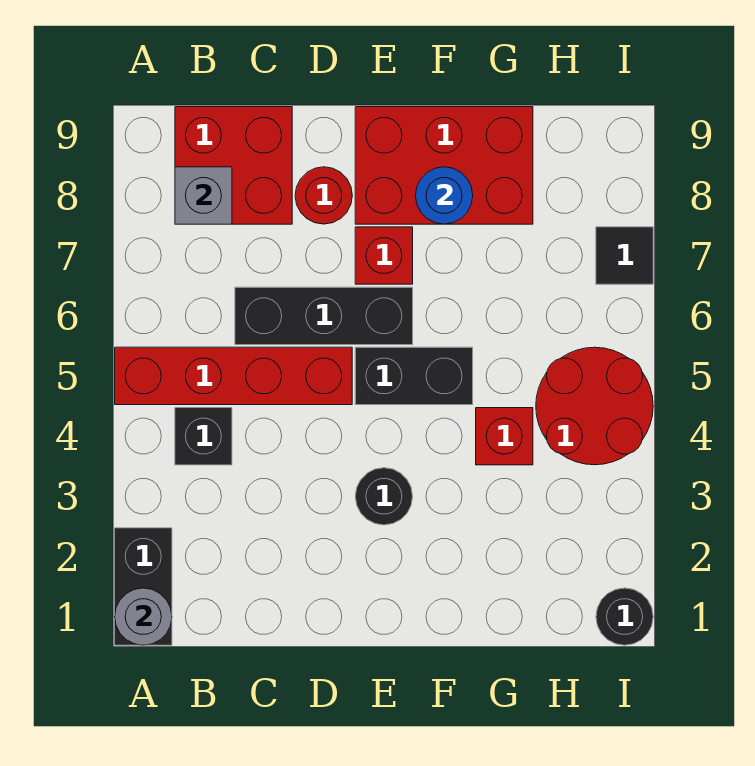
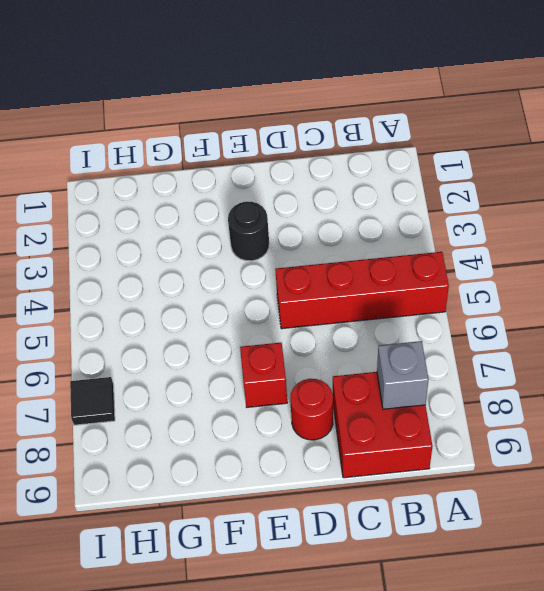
none -> black brick A1:A2 level 1
none -> black brick B4 level 1
none -> black brick C6:E6 level 1

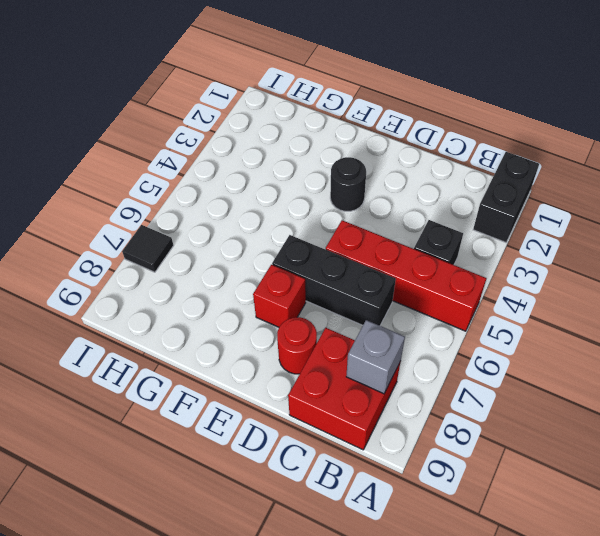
none -> black brick E5:F5 level 1
none -> red brick E8:G9 level 1
none -> red brick G4 level 1

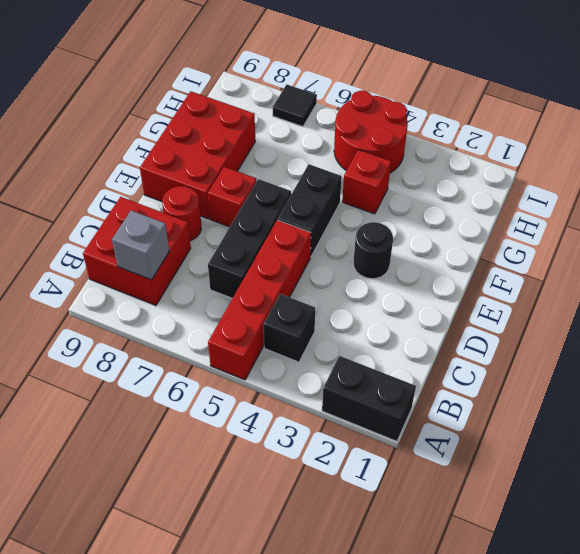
none -> black round brick I1 level 1
none -> grey round brick A1 level 2
none -> blue round brick F8 level 2

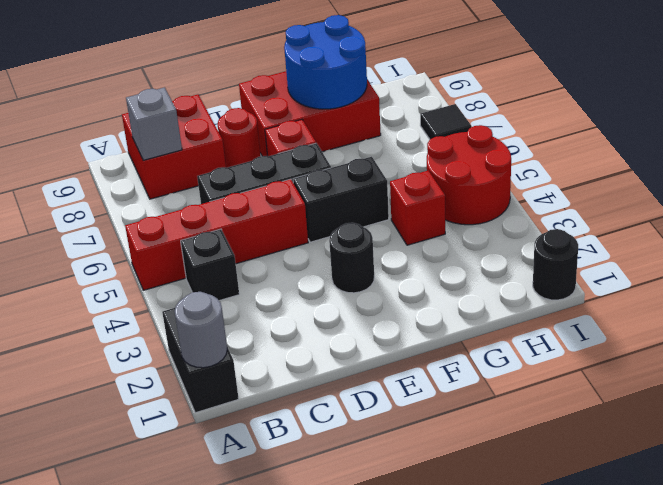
blue round brick F8:G9 level 2 -> blue round brick F8 level 2

